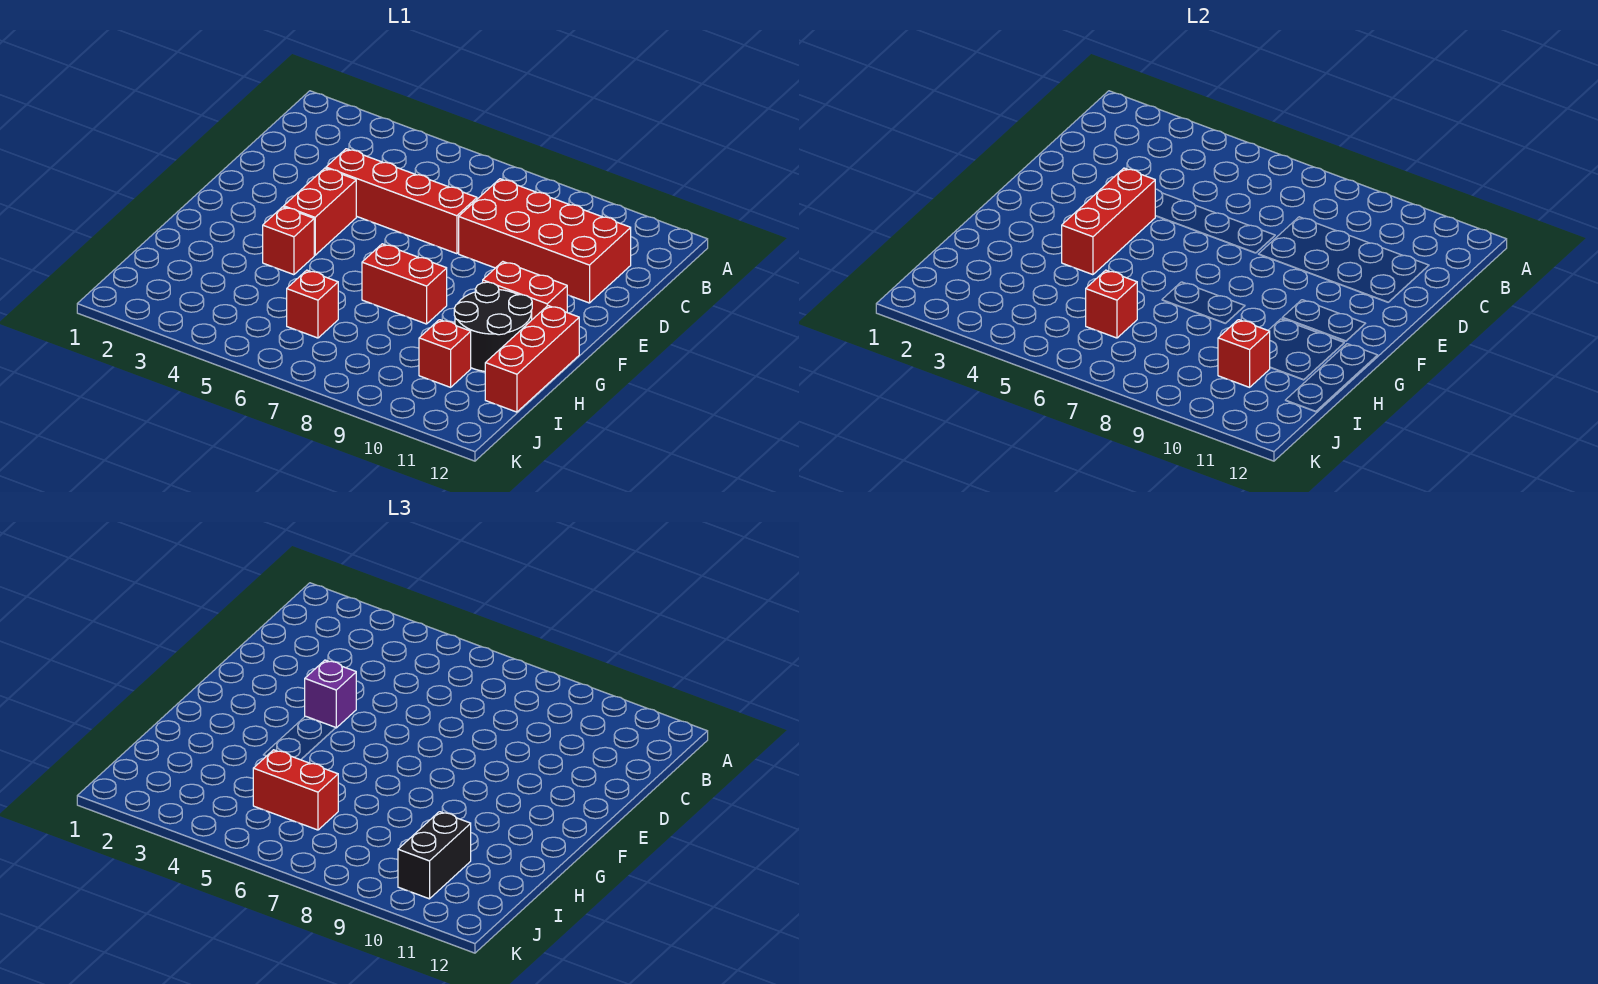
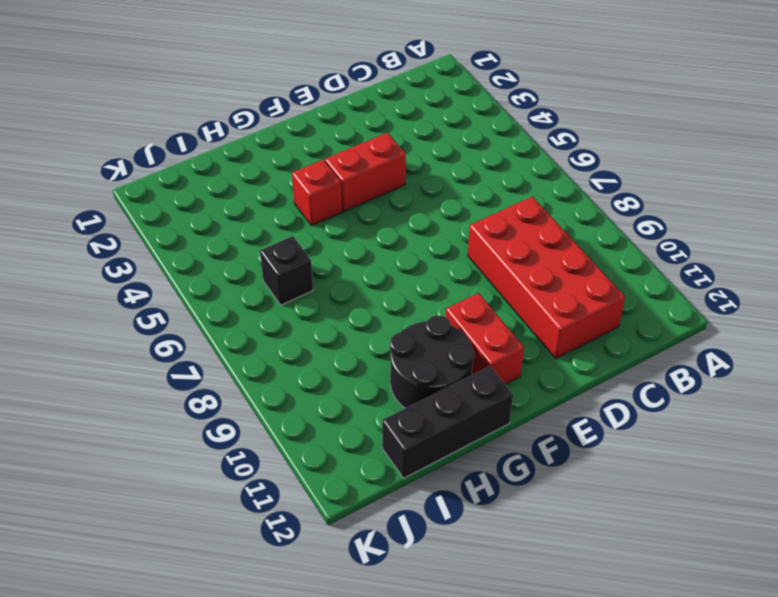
black brick G12:I12 level 1 -> red brick G12:I12 level 1
black brick I6 level 1 -> red brick I6 level 1
none -> red brick D4:D7 level 1
none -> red brick G7:G8 level 1
none -> red brick I10 level 1

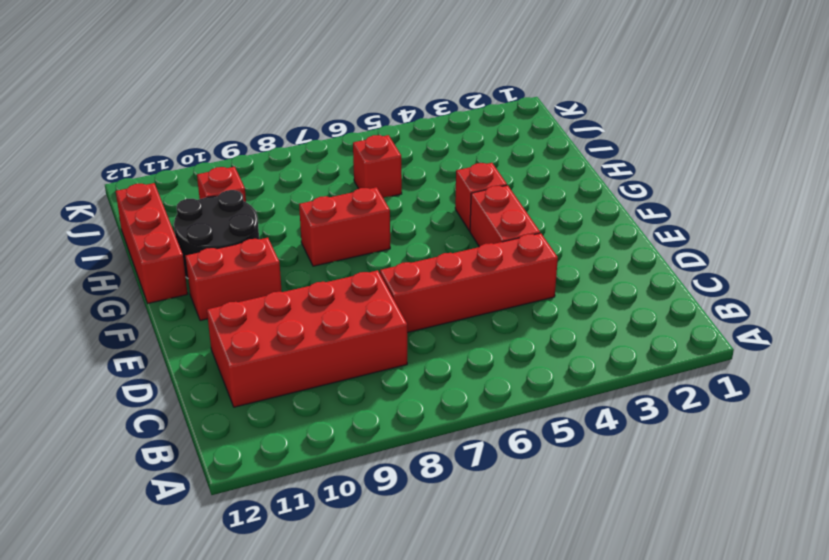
none -> red brick E4:G4 level 2
none -> red brick I6 level 2
none -> red brick I10 level 2

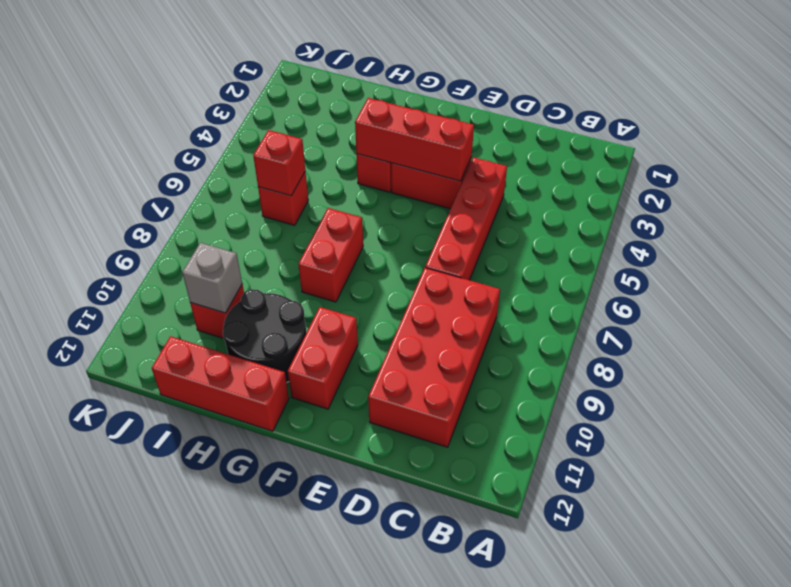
grey brick I10 level 2 -> red brick I10 level 2
none -> purple brick E4 level 3
none -> red brick I5:I6 level 3
none -> black brick I10:J10 level 3

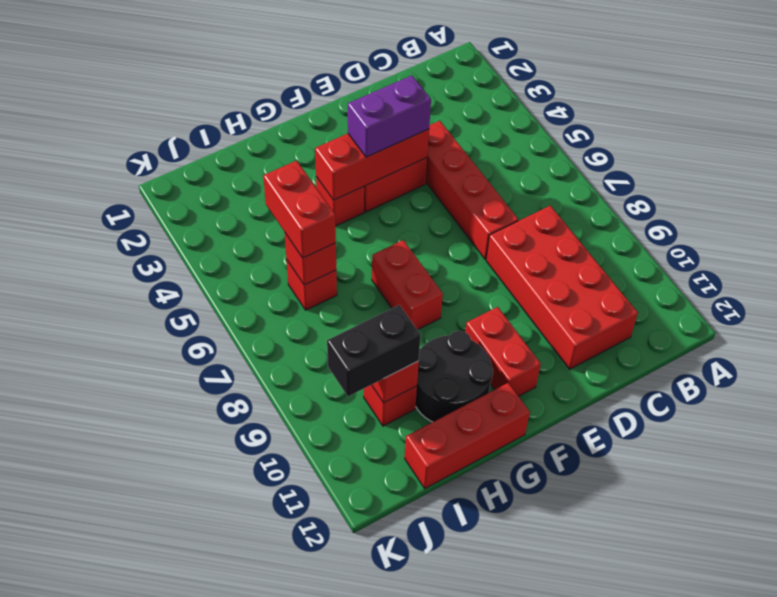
purple brick E4:F4 level 3 -> purple brick E4 level 3

